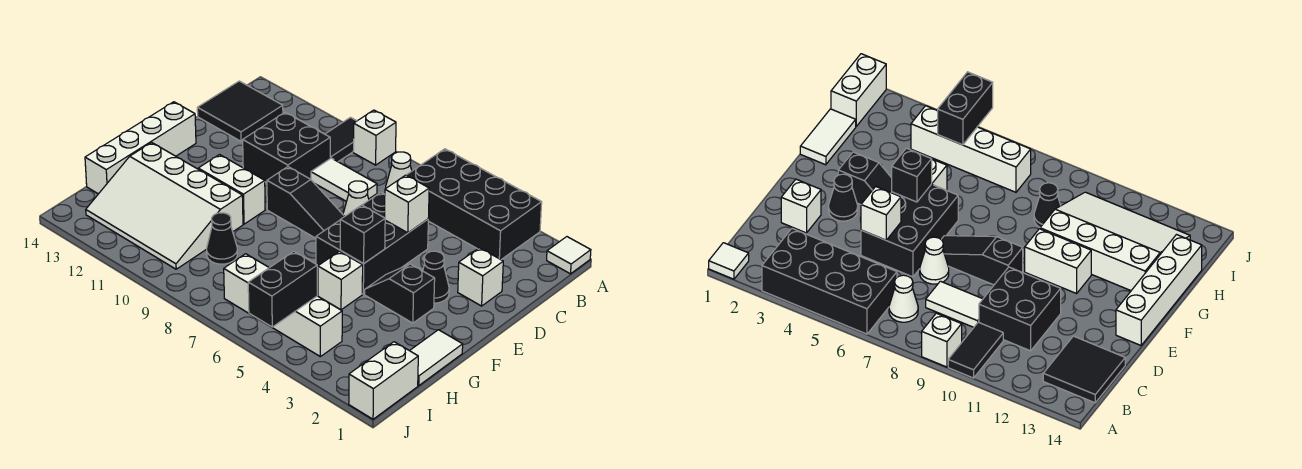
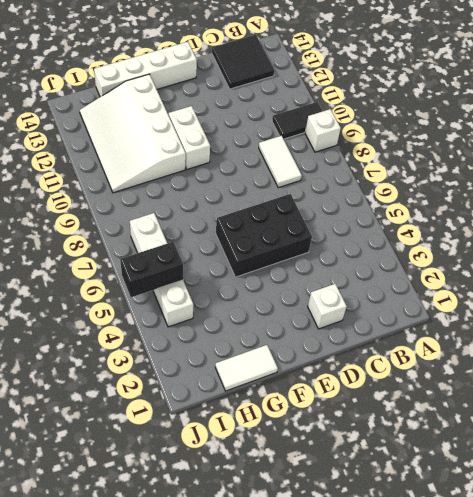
none -> white tile A1 level 1
none -> black brick A3:B6 level 1
none -> white cone B7 level 1

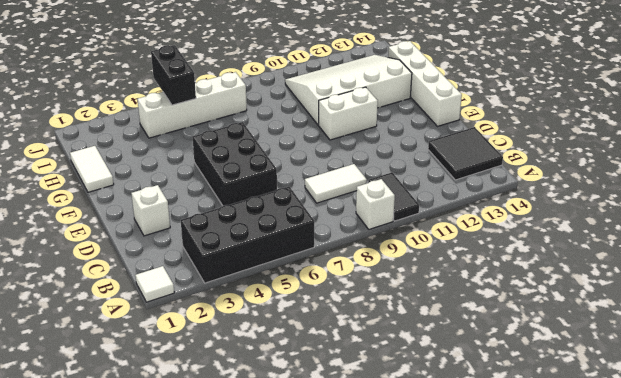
none -> white cone B7 level 1
none -> black brick C10:D11 level 1
none -> white cone D7 level 1

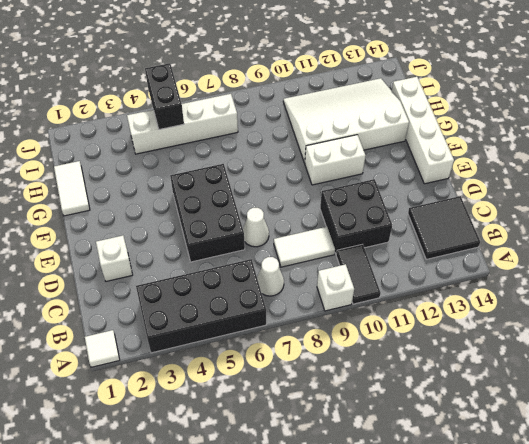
none -> black cone E3 level 1
none -> black slope E7:E9 level 1 top 9
none -> black slope F3:F4 level 1 top 3

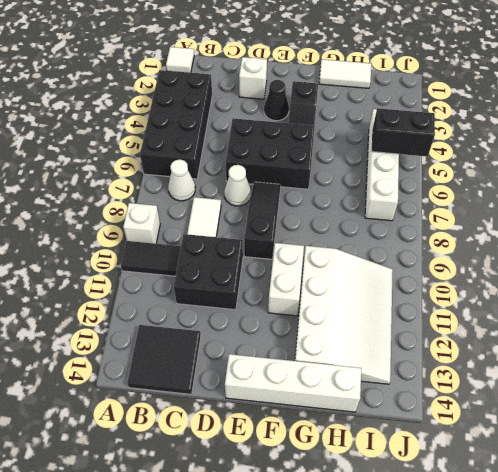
none -> white brick G5 level 1
none -> black cone H9 level 1
none -> white brick I1:J1 level 1

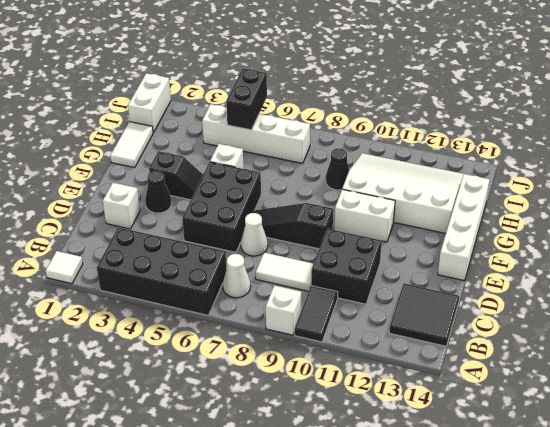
none -> white brick D5 level 2
none -> black brick F5 level 2

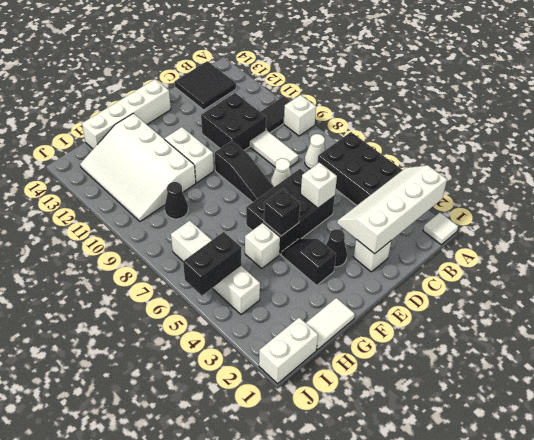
white slope A2:D3 level 2 top 2 -> none

